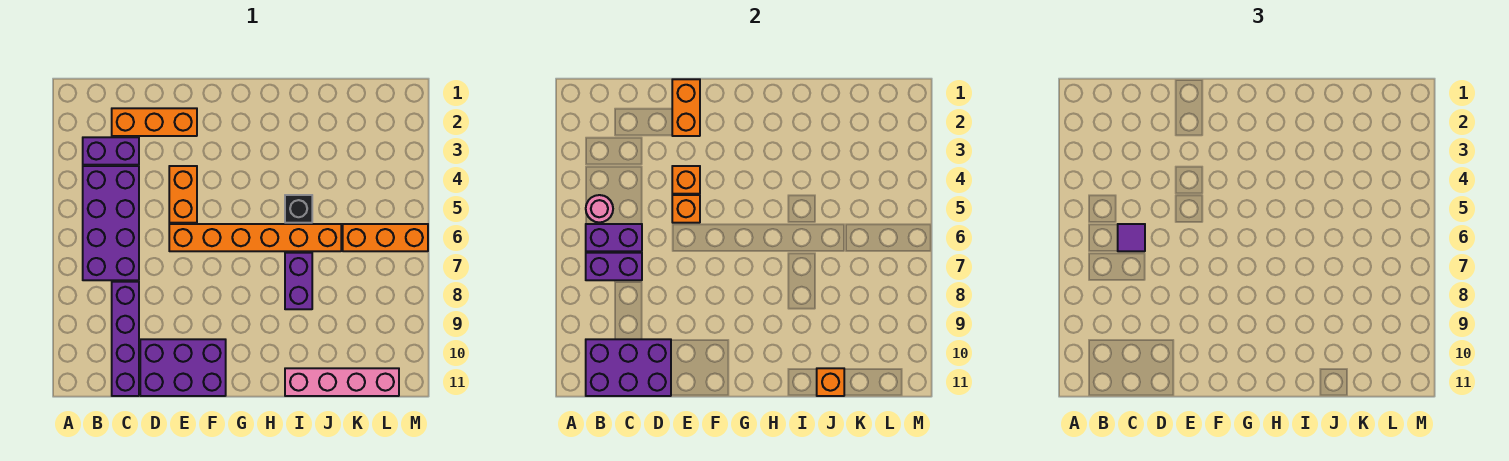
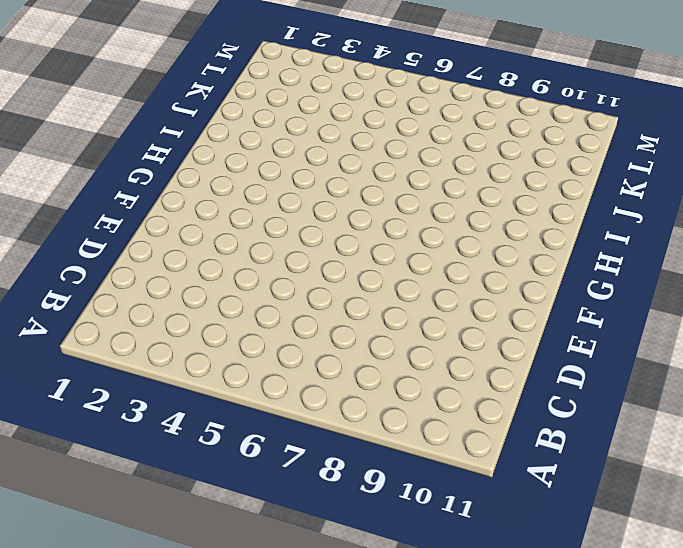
none -> purple brick B3:C3 level 1
none -> purple brick B4:C7 level 1
none -> orange brick C2:E2 level 1

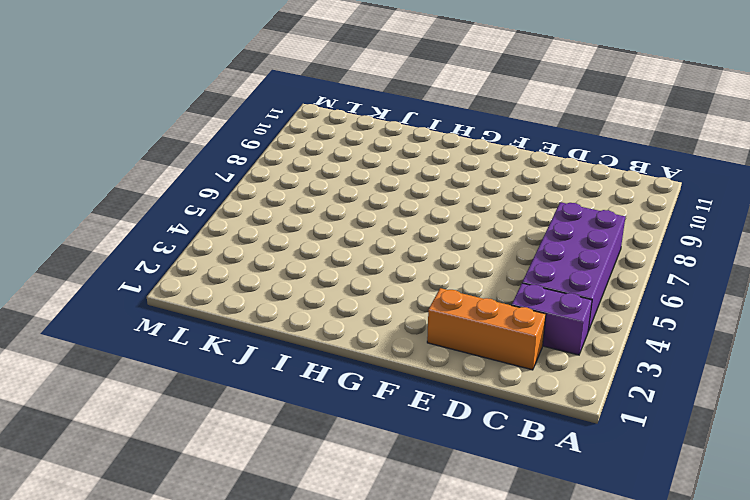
none -> purple brick C8:C11 level 1
none -> purple brick D10:F11 level 1
none -> orange brick E4:E5 level 1

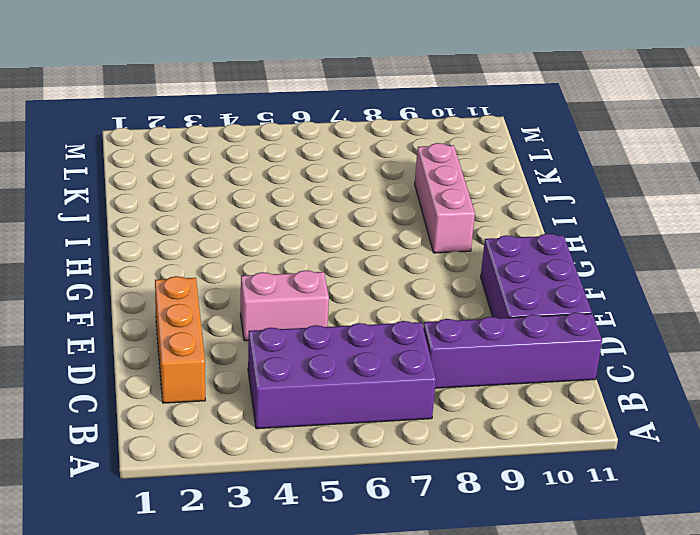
pink brick E4:E5 level 1 -> orange brick E4:E5 level 1
pink brick H9:J9 level 1 -> none
none -> purple brick B3:C3 level 1
none -> orange brick E6:J6 level 1
none -> black brick I5 level 1

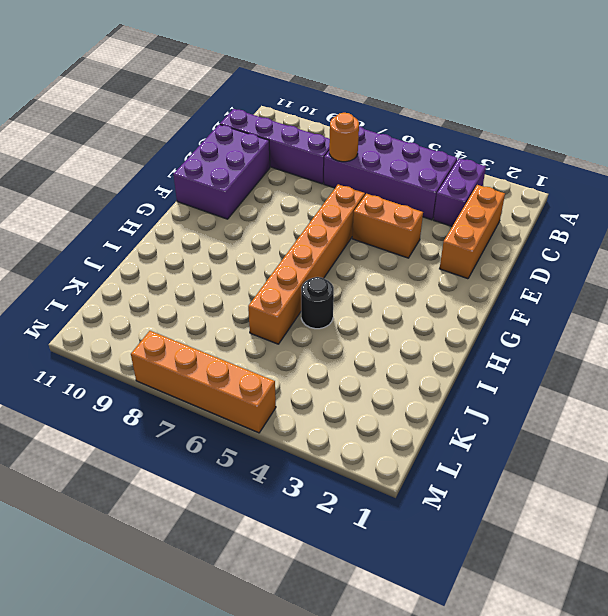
orange round brick C7 level 2 -> purple brick B7:C7 level 2
black round brick I5 level 1 -> black brick I5 level 1
orange brick M5:M8 level 1 -> orange brick K6:M6 level 1
none -> purple brick I7:I8 level 1
none -> pink brick I11:L11 level 1
none -> pink round brick B5 level 2

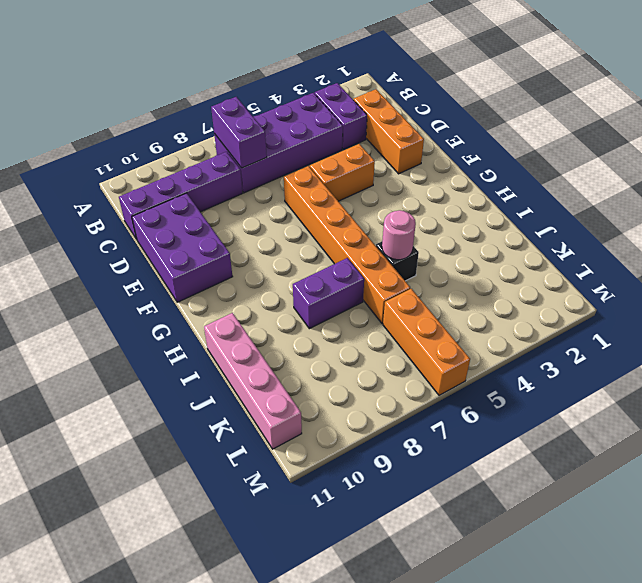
pink round brick I5 level 2 -> pink round brick B5 level 2
none -> purple brick B6:C6 level 2
none -> purple brick B10:D11 level 2
none -> orange brick E1:E2 level 2

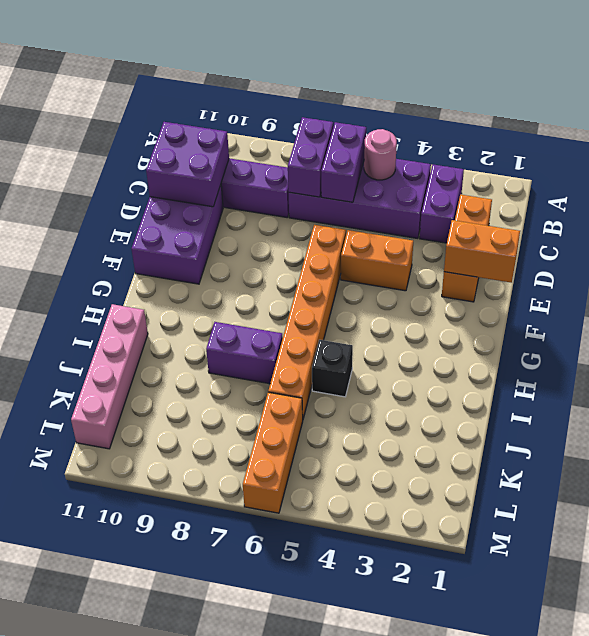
purple brick C10:D11 level 2 -> purple brick B10:D11 level 2
none -> orange brick E4 level 2
none -> orange brick E5 level 2
none -> orange brick J11 level 2

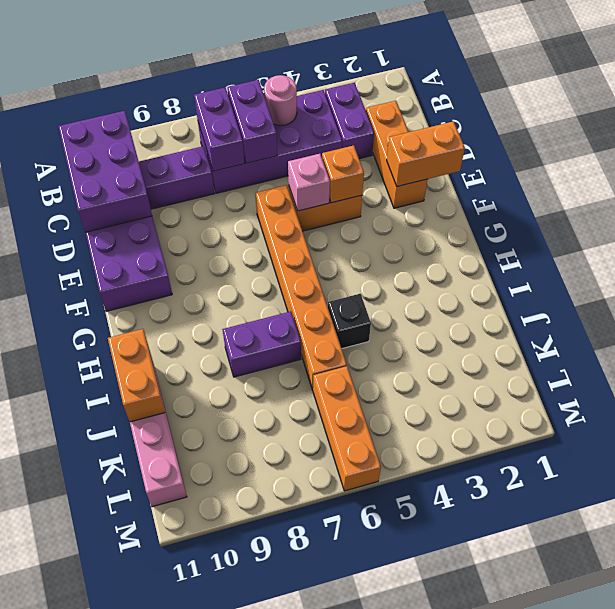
pink brick E5 level 2 -> orange brick E5 level 2
orange brick I11:J11 level 2 -> orange brick J11 level 2
none -> purple tile C6 level 3

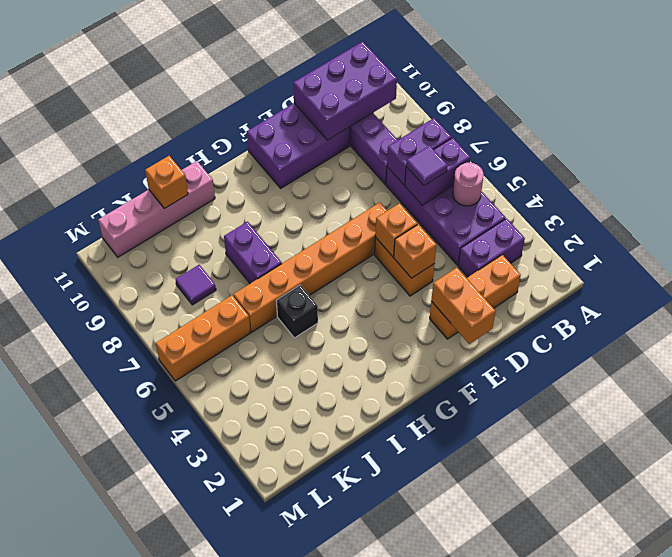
purple tile K8 level 1 -> none

